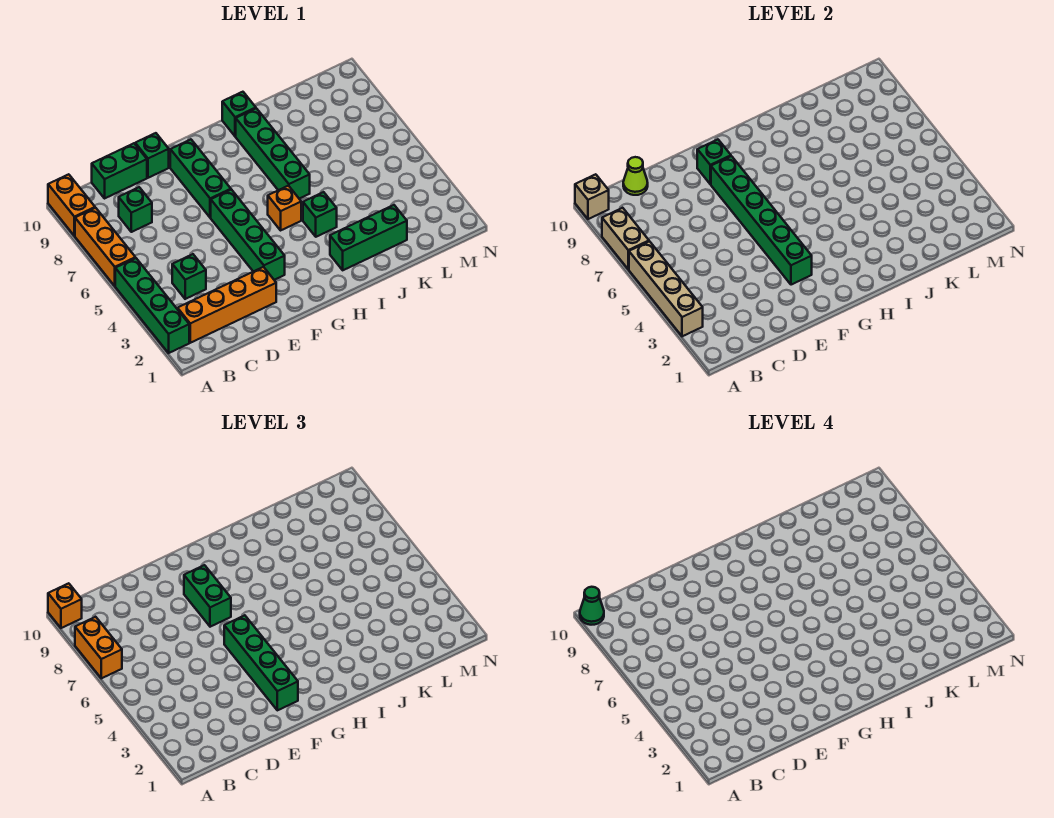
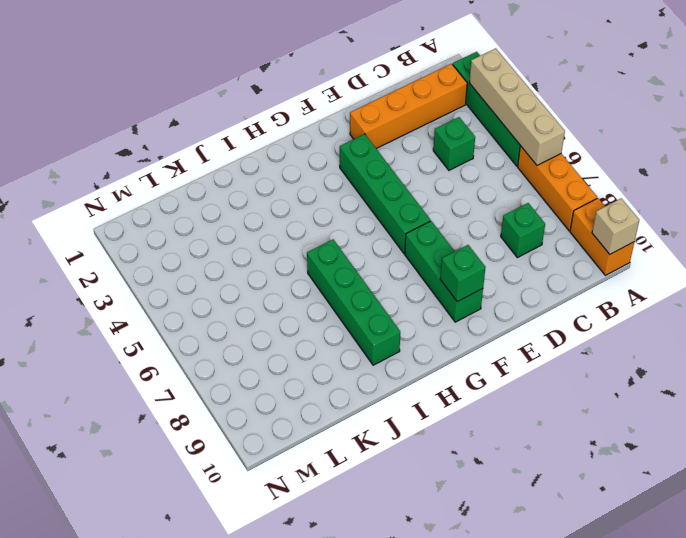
none -> green brick C10:D10 level 1
none -> green brick E10 level 1
none -> orange brick H5 level 1

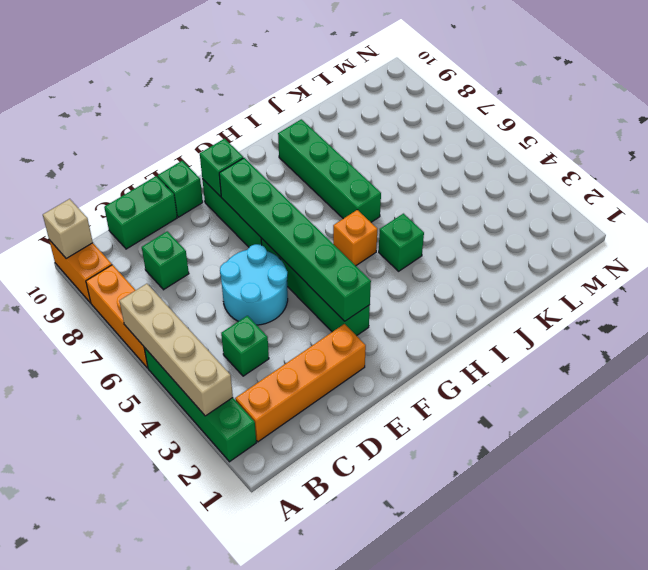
cyan round brick D5:E6 level 1 -> none
none -> green brick I2:K2 level 1
none -> green brick I10 level 1
none -> tan brick A7:A8 level 2

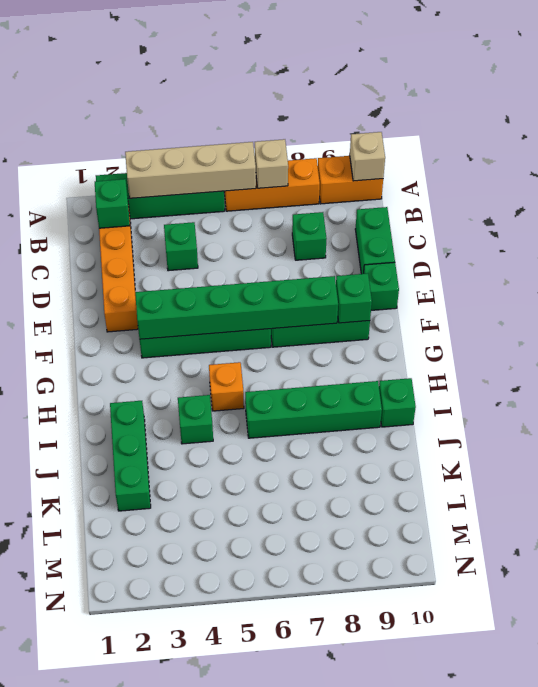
tan brick A7 level 2 -> tan brick A7:A8 level 2
green brick B2 level 2 -> none
none -> lime cone C10 level 2
none -> orange brick A7:A8 level 3
none -> orange brick A10 level 3

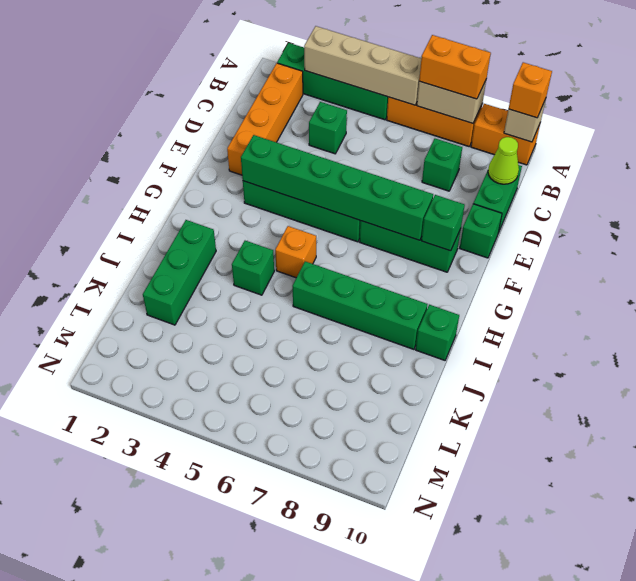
none -> green brick F2:F5 level 3
none -> green brick F7:F8 level 3
none -> green cone A10 level 4

